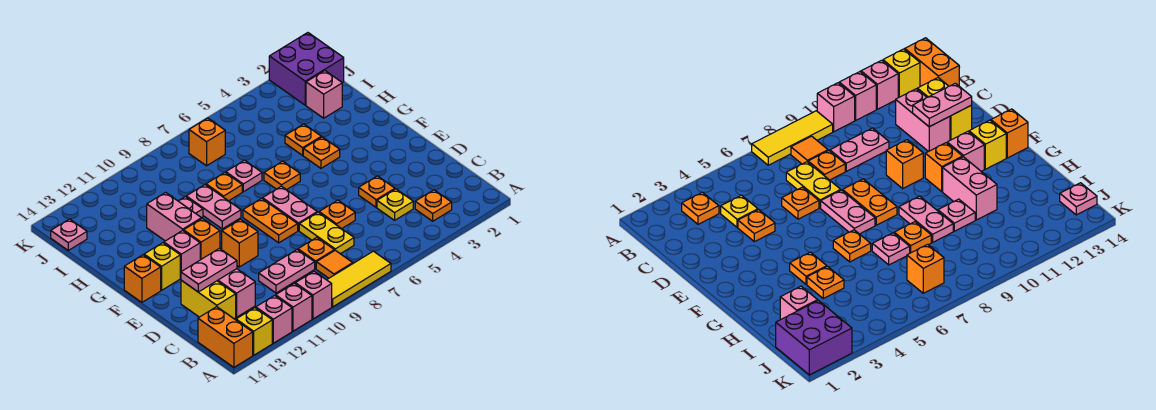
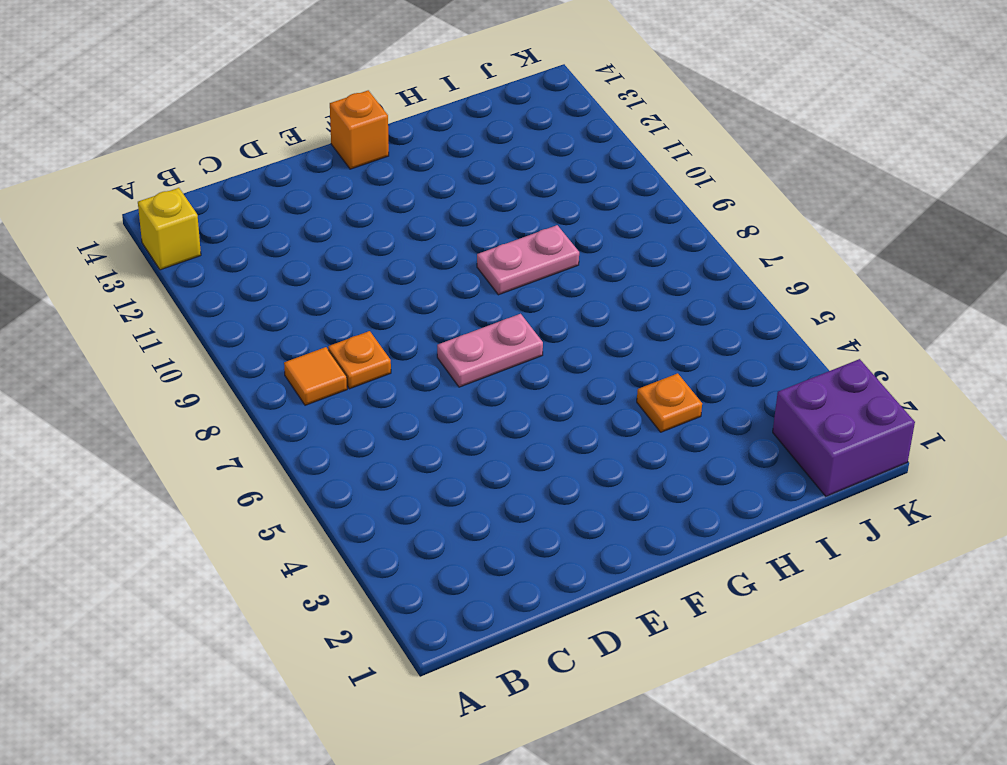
none -> yellow tile A7:A9 level 1
none -> pink brick A10 level 1
none -> pink brick A11 level 1
none -> pink brick A12 level 1

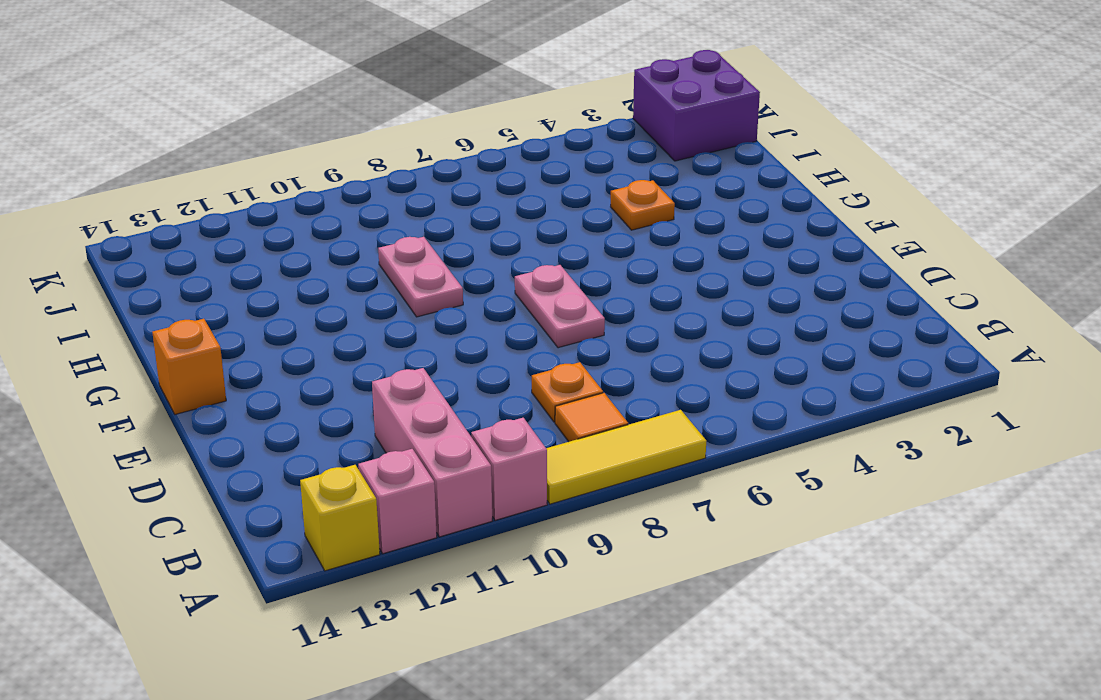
pink brick A11:C11 level 1 -> pink brick A11 level 1
none -> orange brick A14:B14 level 1
none -> orange plate B3 level 1
none -> yellow plate C4 level 1
none -> yellow plate C7:D7 level 1

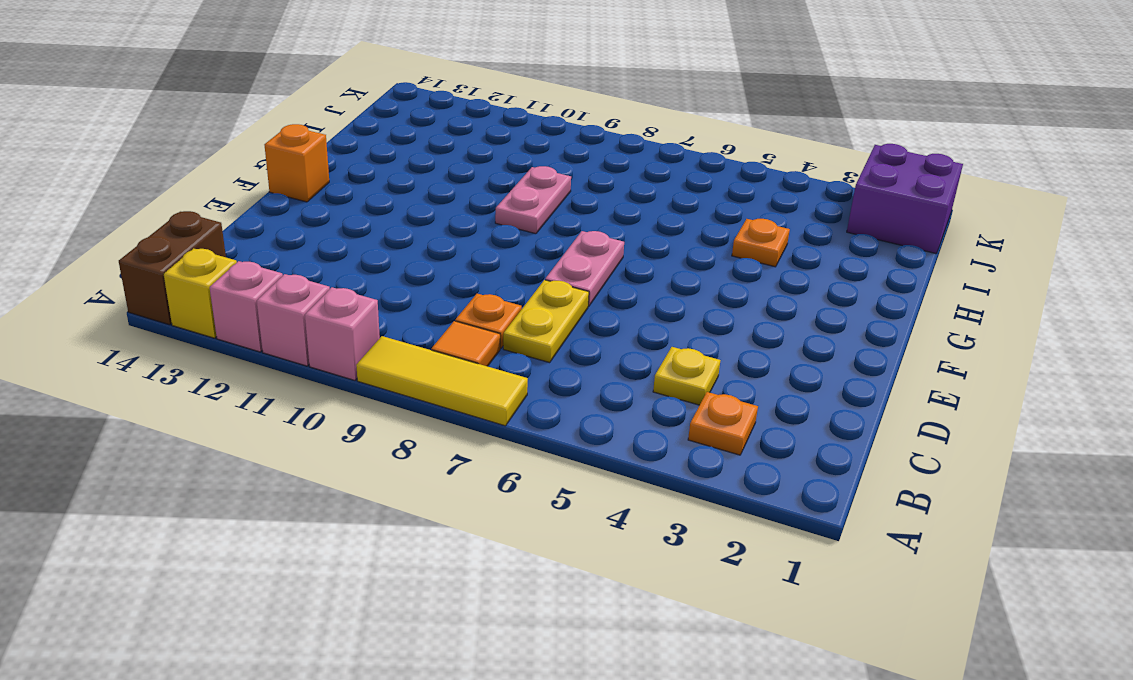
brown brick A14:B14 level 1 -> orange brick A14:B14 level 1
none -> pink plate C9:C10 level 1
none -> pink brick C12:D12 level 1
none -> yellow brick C13:D13 level 1
none -> orange plate D4 level 1

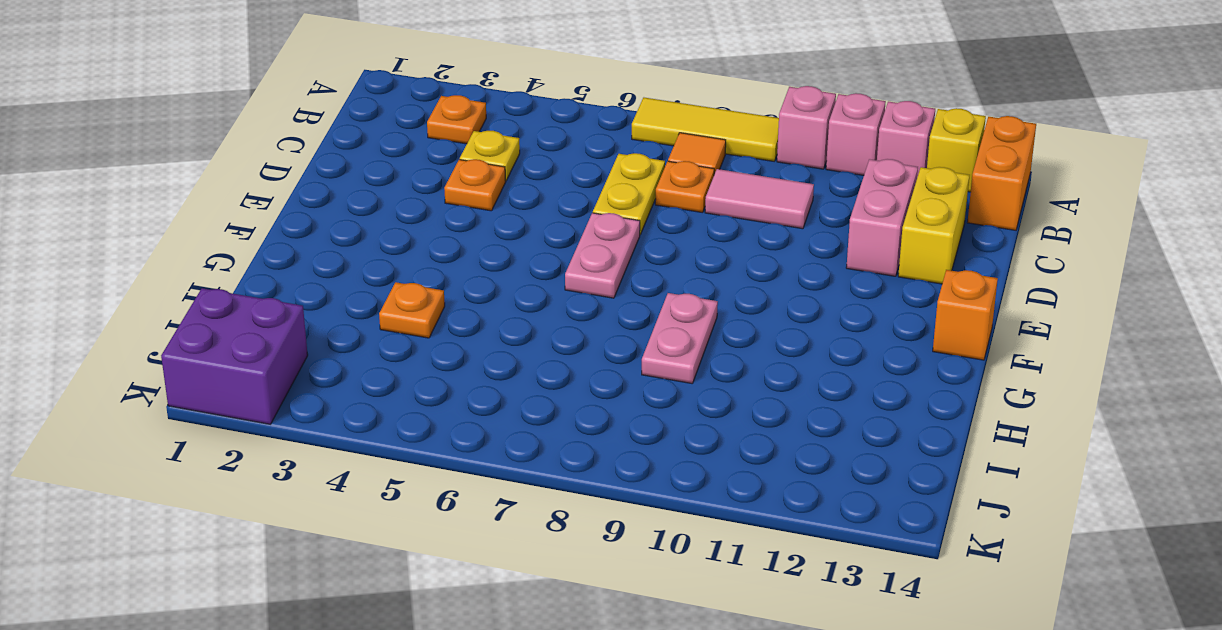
pink tile C9:C10 level 1 -> pink plate C9:C10 level 1
none -> orange plate D6 level 1
none -> orange plate E8:F8 level 1
none -> orange brick E10 level 1
none -> orange brick F11 level 1

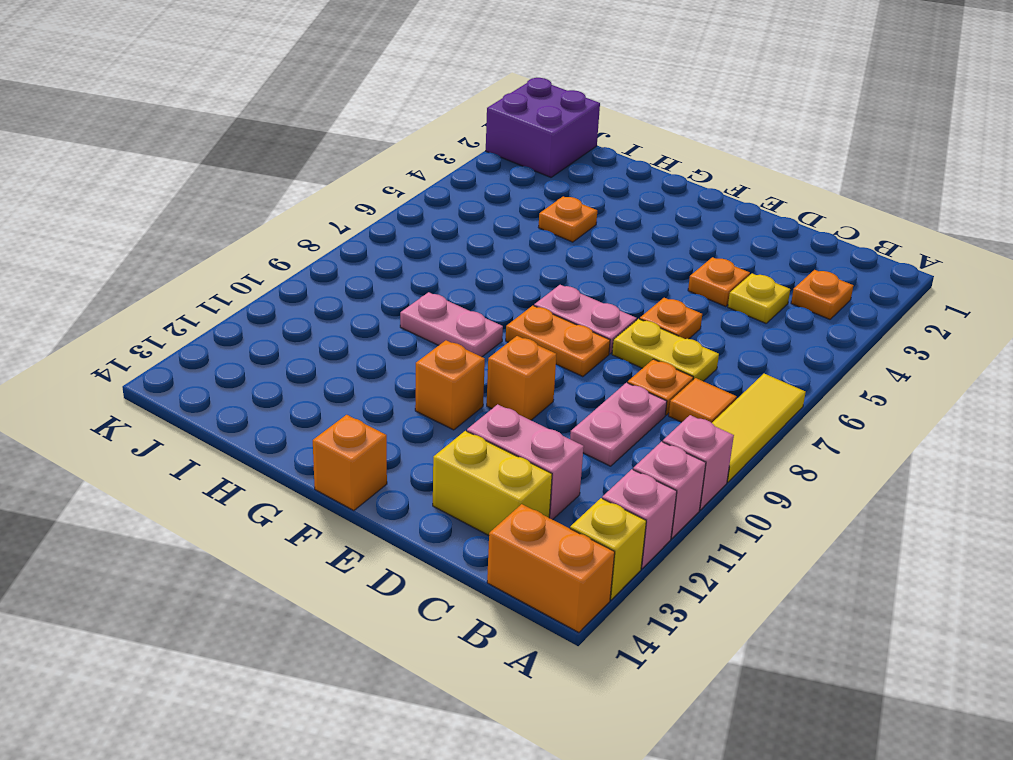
none -> pink brick F12 level 1
none -> yellow brick F13 level 1
none -> orange plate G4 level 1
none -> orange plate G6 level 1

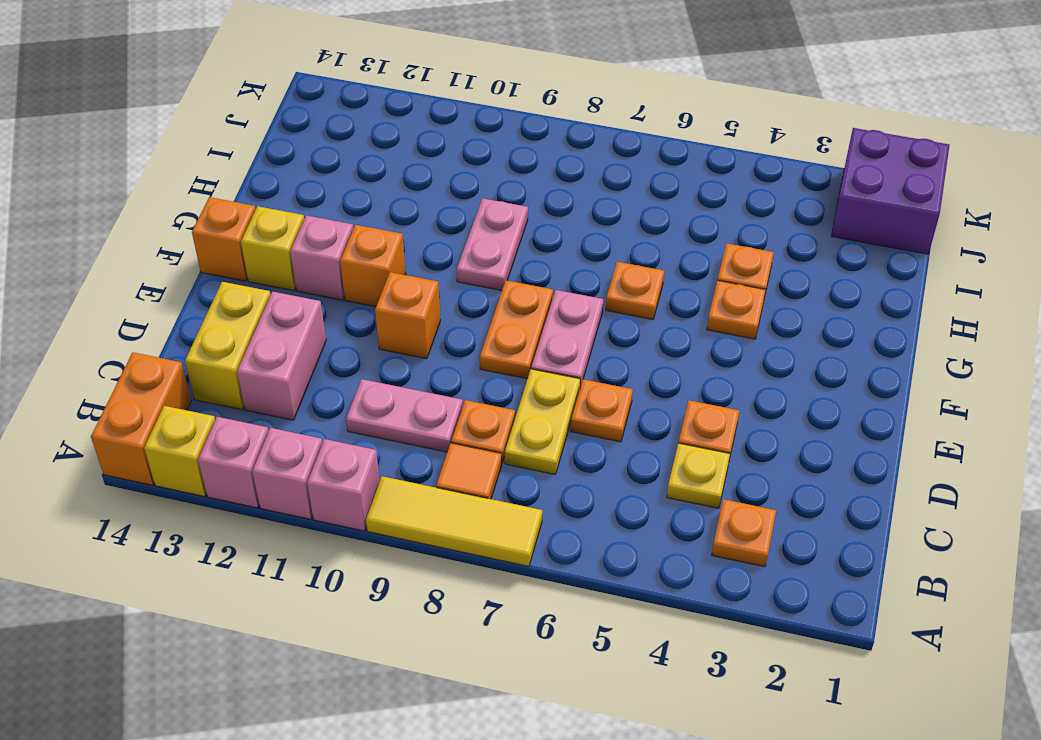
none -> pink brick G11:H11 level 1
none -> pink plate H7 level 1
none -> orange plate H8 level 1
none -> pink plate H10 level 1

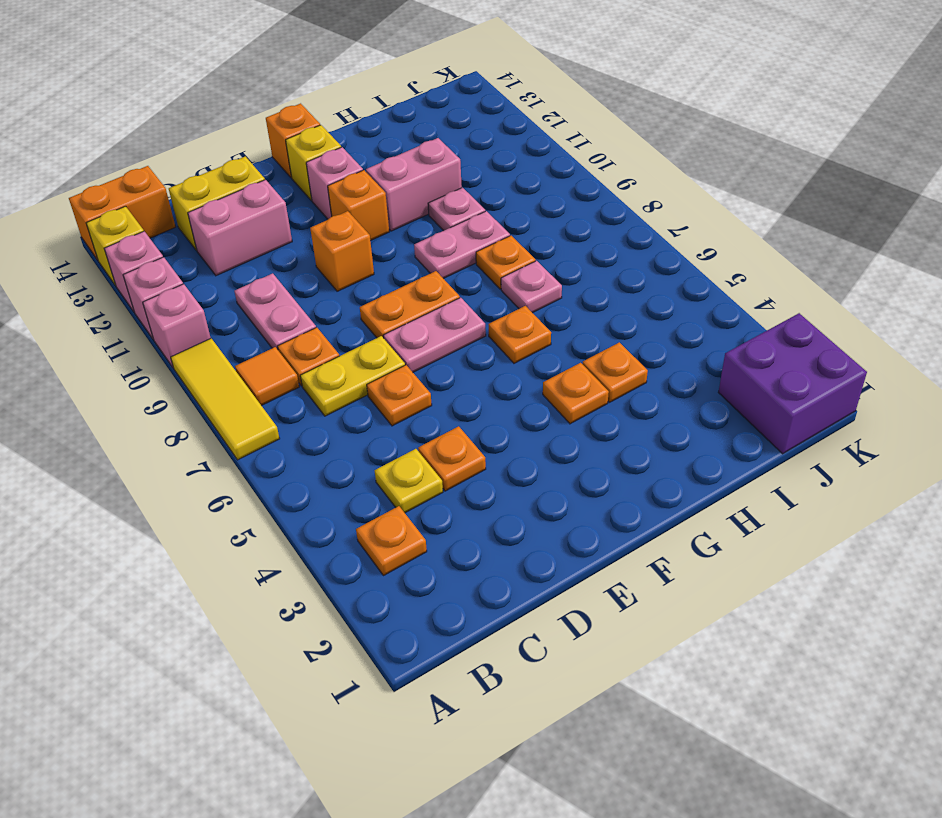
none -> pink brick I2 level 1
none -> orange brick J7 level 1
none -> pink plate J14 level 1
none -> pink plate D12:D13 level 2

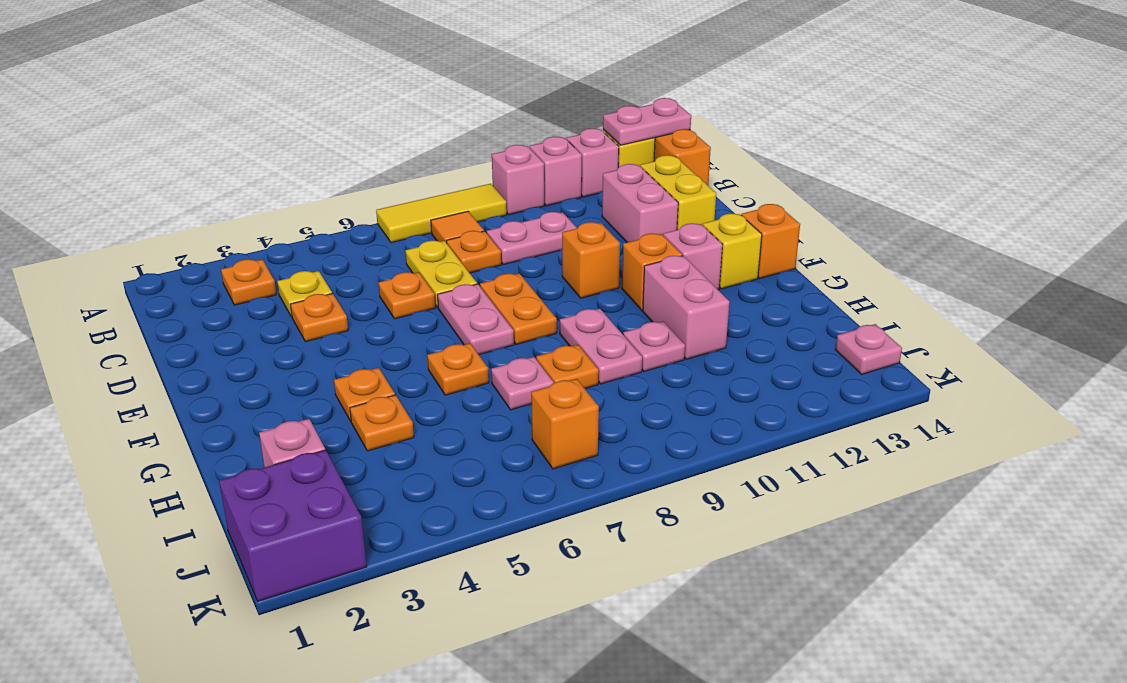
pink plate A13:A14 level 2 -> pink plate D12:D13 level 2

